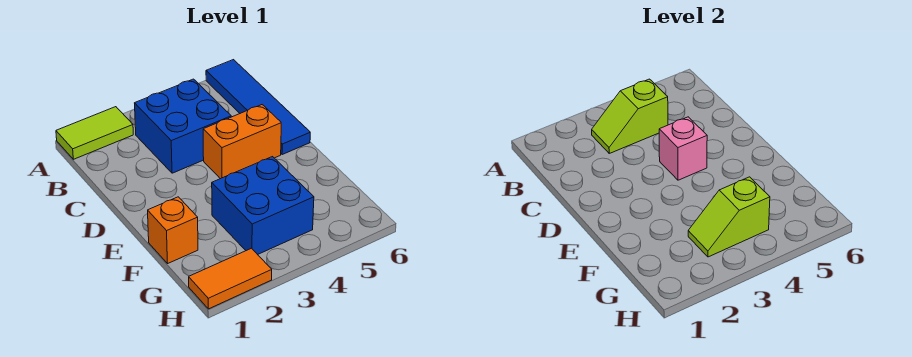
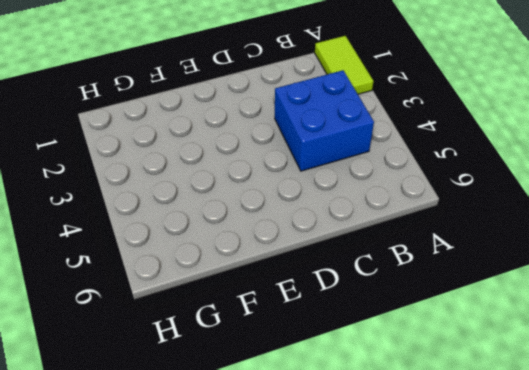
none -> blue tile A6:D6 level 1
none -> orange brick D4:D5 level 1

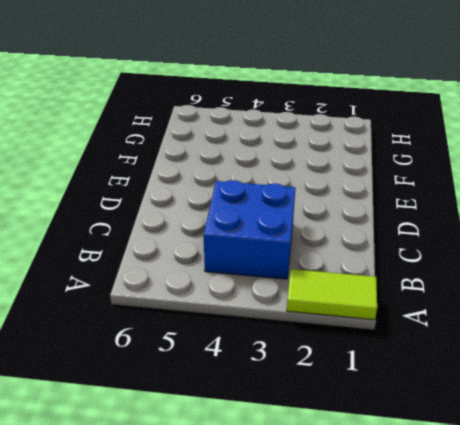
none -> blue tile A6:D6 level 1
none -> orange brick D4:D5 level 1

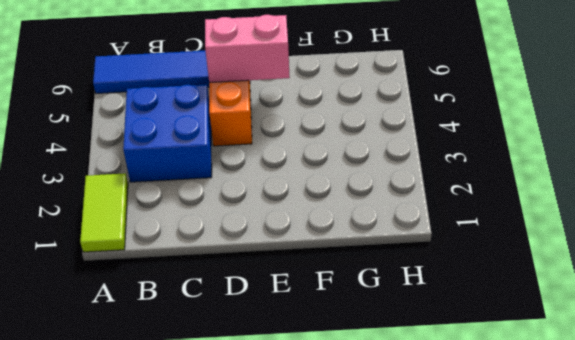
pink brick D5:E5 level 2 -> none
none -> orange brick F1 level 1
none -> blue brick F3:G4 level 1

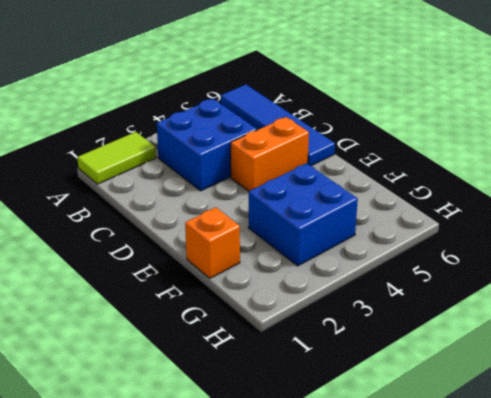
none -> orange tile H1:H2 level 1
none -> lime slope B3:B4 level 2 top 4

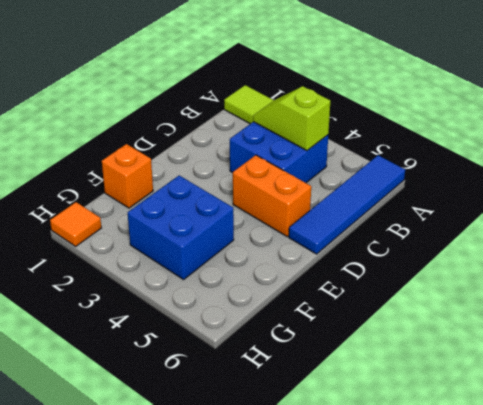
orange tile H1 level 1 -> orange tile H1:H2 level 1
none -> pink brick D4 level 2
none -> lime slope G3:G4 level 2 top 4

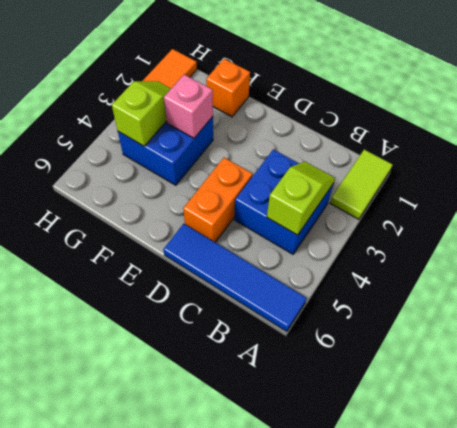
pink brick F3 level 2 -> pink brick D4 level 2

